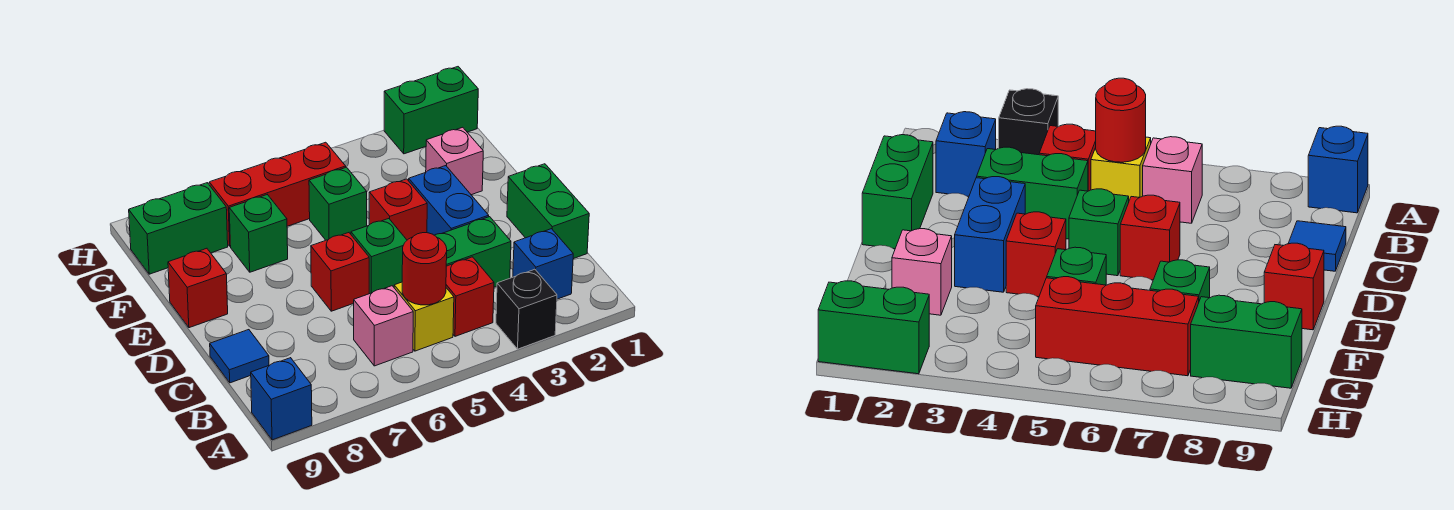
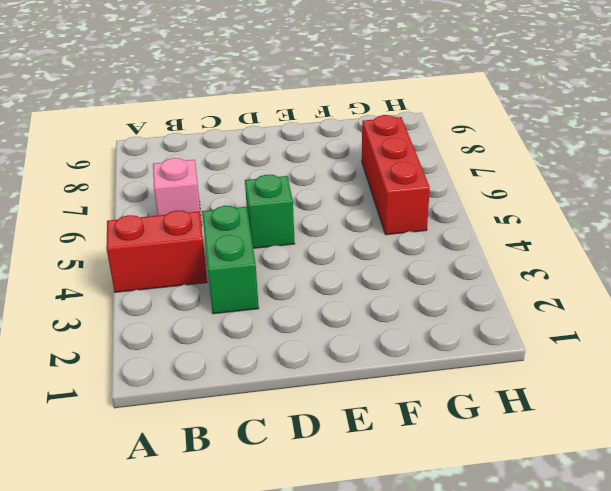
red brick A4:B4 level 1 -> red brick B4 level 1
none -> black brick A3 level 1
none -> blue brick A9 level 1
none -> blue brick B2 level 1

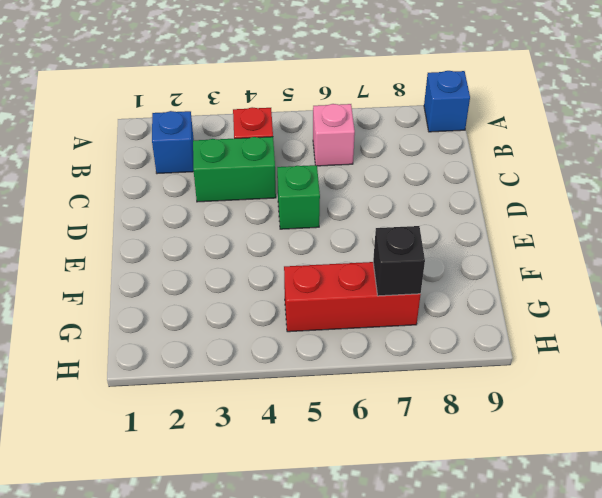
black brick G7 level 2 -> black brick A3 level 1
none -> yellow brick B5 level 1
none -> green brick C1:D1 level 1
none -> blue tile C9 level 1

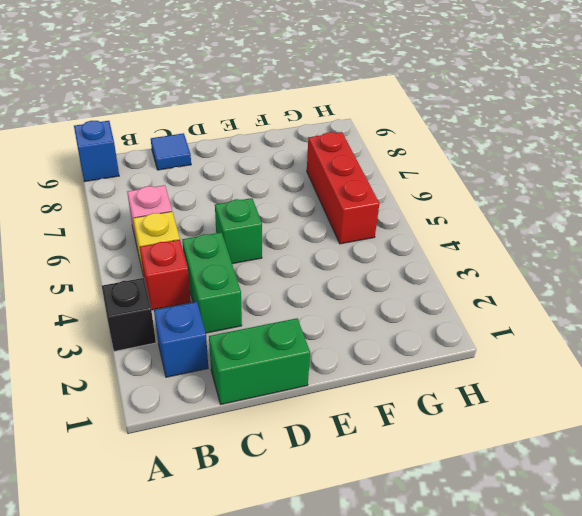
none -> blue brick D3:E3 level 1
none -> red brick D6 level 1
none -> red brick E4 level 1

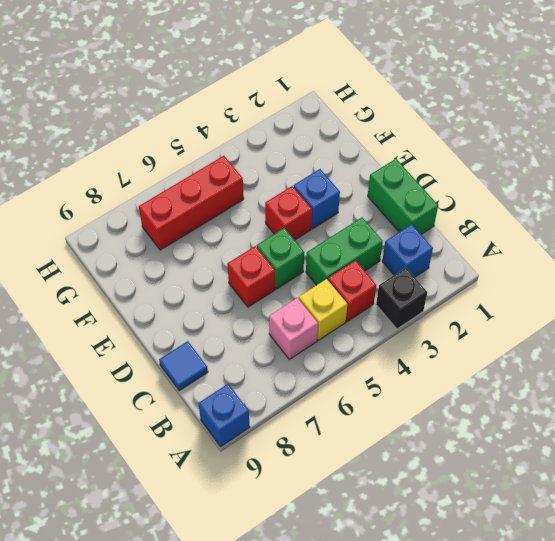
blue brick E3 level 1 -> blue brick D3:E3 level 1
none -> red brick E9 level 1
none -> pink brick F2 level 1
none -> green brick F5 level 1

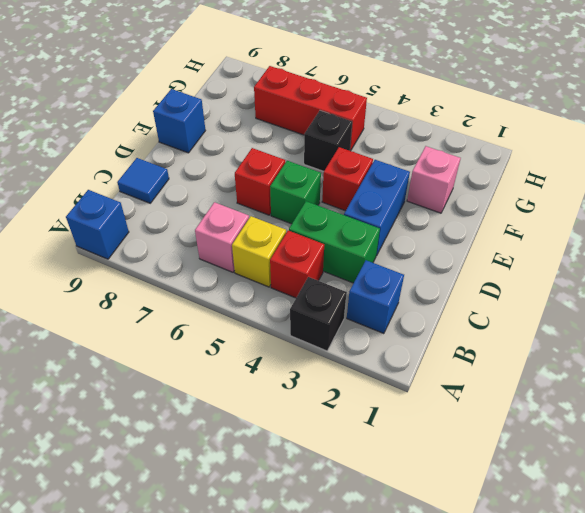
blue brick E9 level 1 -> red brick E9 level 1
black brick F5 level 1 -> green brick F5 level 1
none -> green brick C1:D1 level 1
none -> green brick F7 level 1
none -> green brick G8:G9 level 1

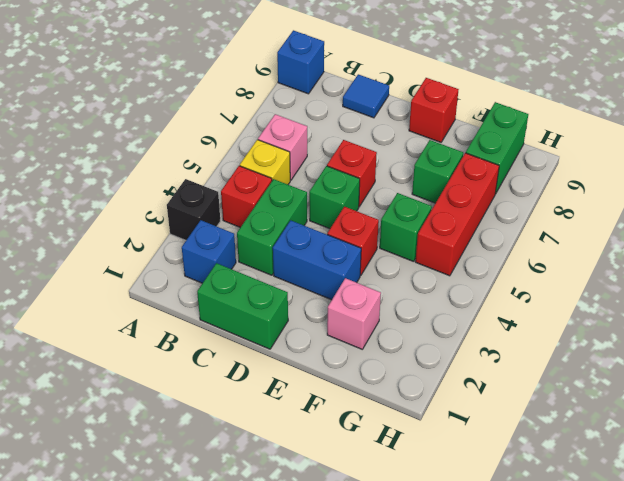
none -> green brick H1:H2 level 1
none -> red round brick B5 level 2

